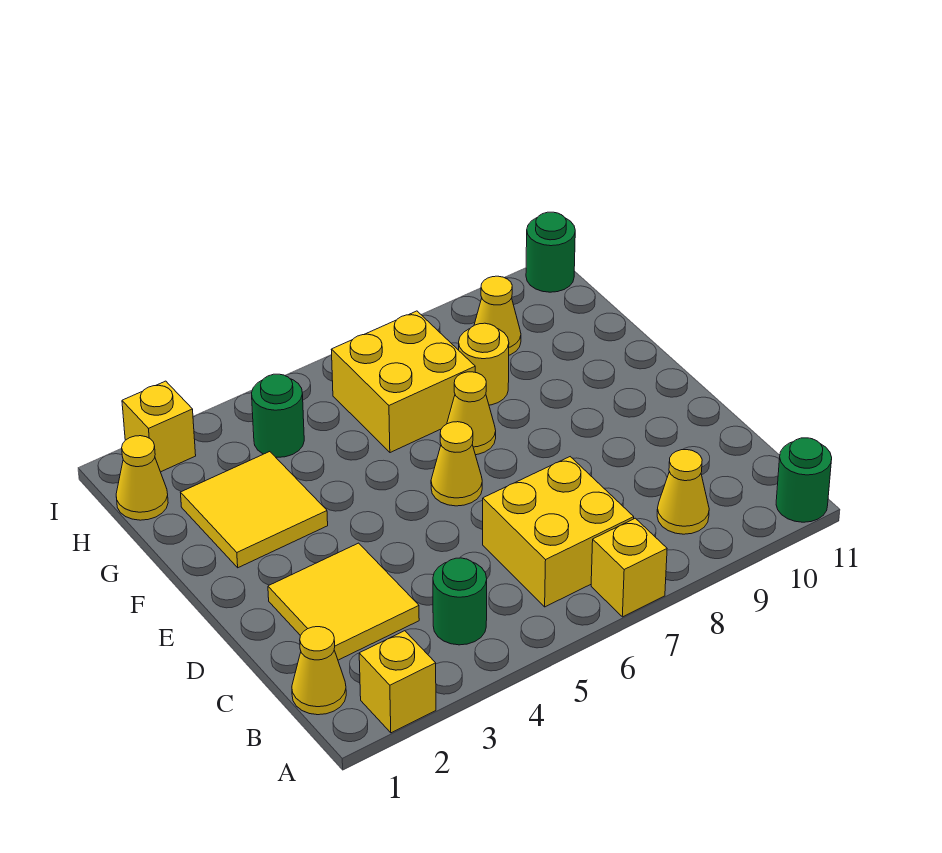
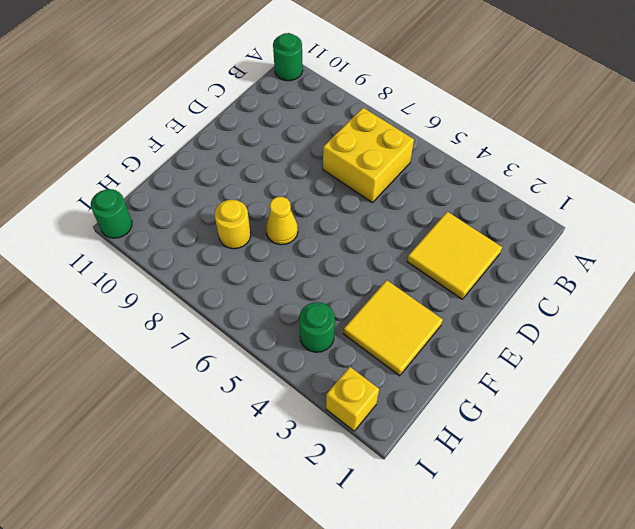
none -> yellow brick A2 level 1
none -> yellow brick A7 level 1
none -> yellow cone B1 level 1

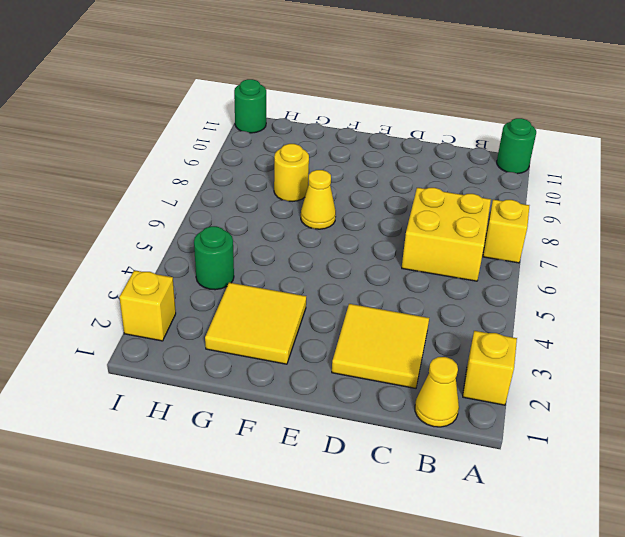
none -> green round brick B4 level 1
none -> yellow cone B9 level 1
none -> yellow cone E6 level 1

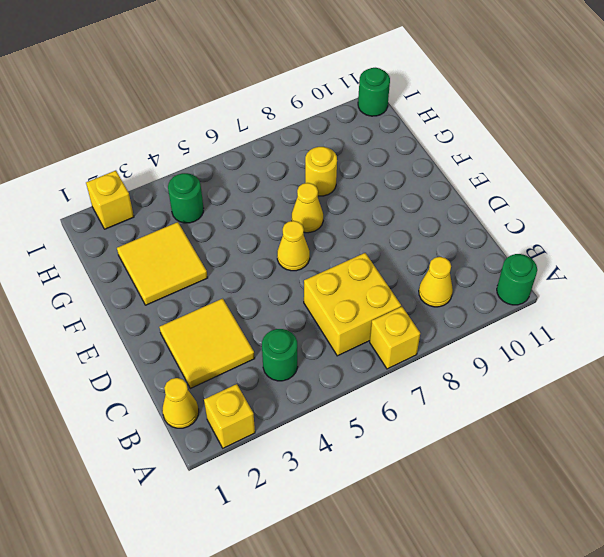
none -> yellow brick G6:H7 level 1
none -> yellow cone H1 level 1
none -> yellow cone H9 level 1

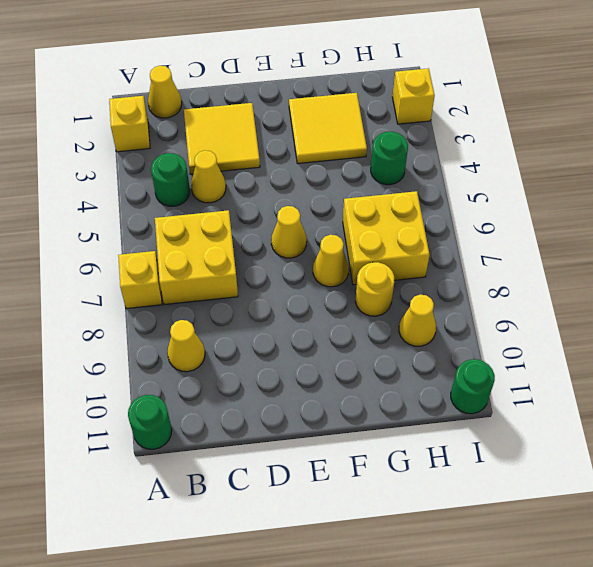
yellow cone C4 level 1 -> yellow cone H1 level 1

